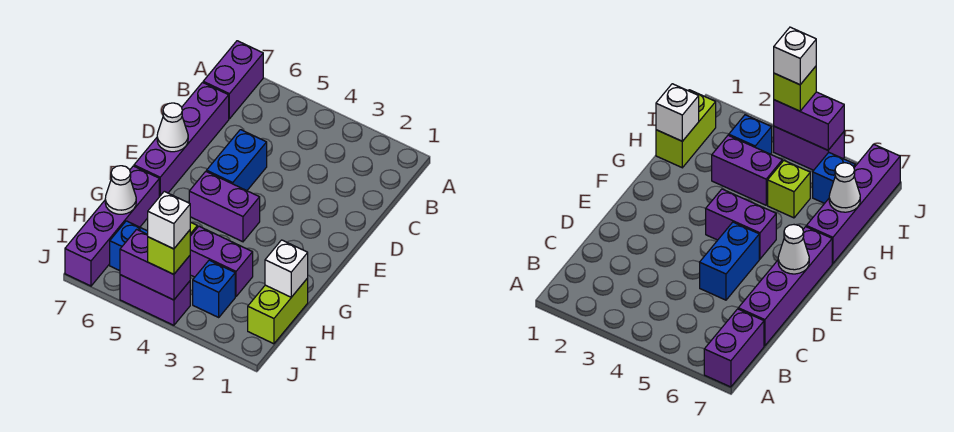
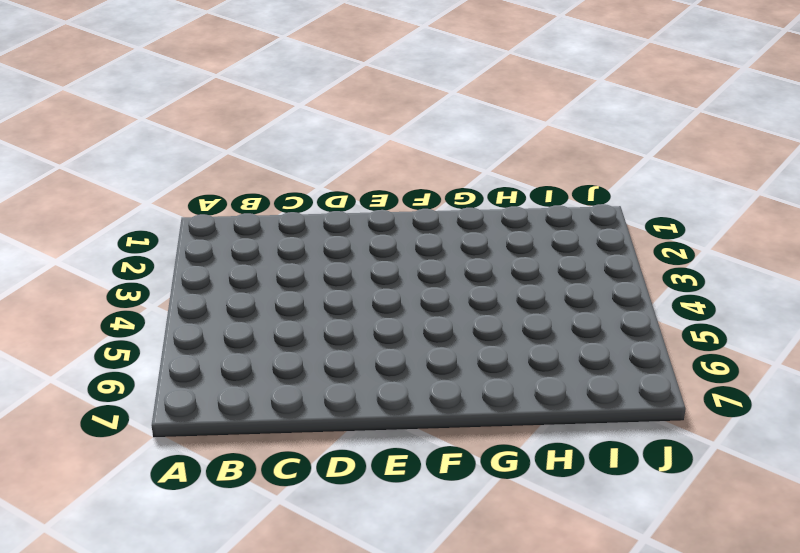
none -> purple brick A7:B7 level 1
none -> purple brick C7:F7 level 1
none -> blue brick D5:E5 level 1

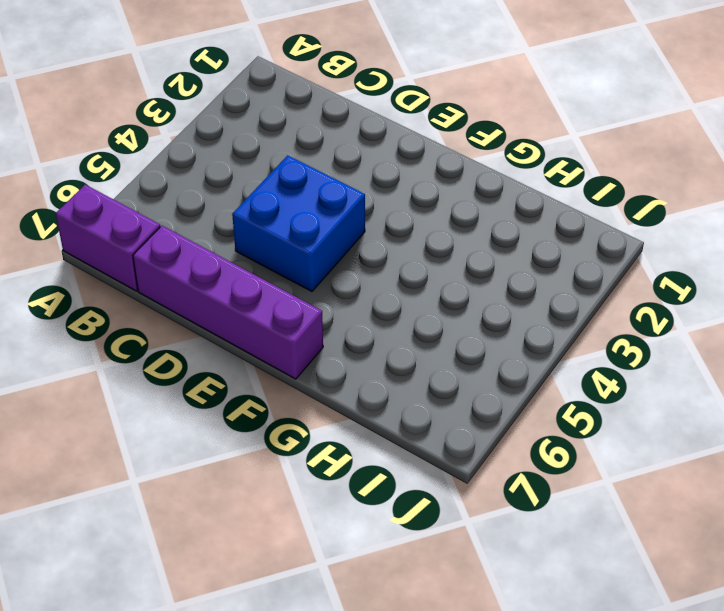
blue brick D4:E5 level 1 -> blue brick D5:E5 level 1
none -> purple brick F4:F5 level 1
none -> purple brick G7:J7 level 1
none -> lime brick H1:I1 level 1

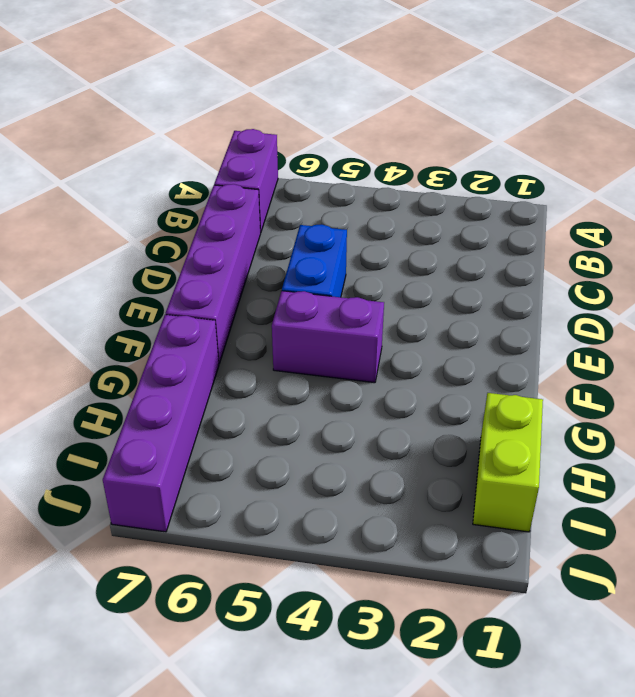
none -> purple brick H3:H4 level 1
none -> lime brick H5 level 1
none -> blue brick I3 level 1

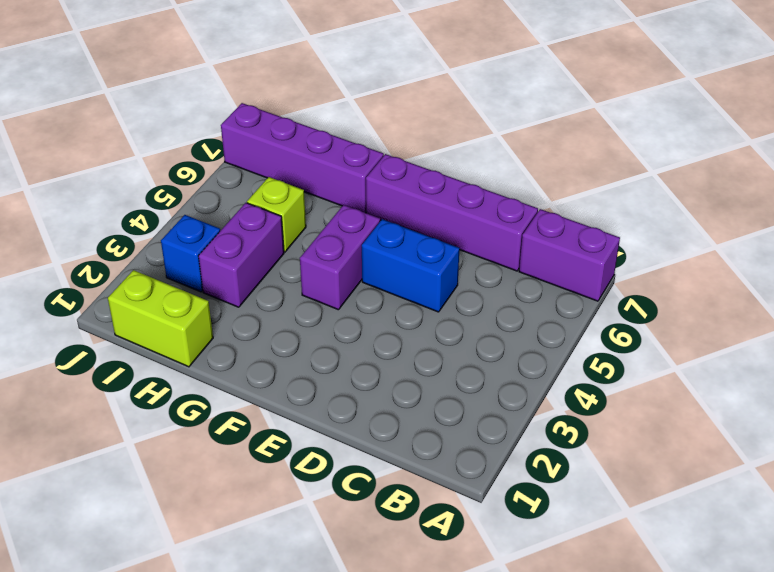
none -> blue brick I6 level 1
none -> purple brick J4:J5 level 1
none -> white cone E7 level 2

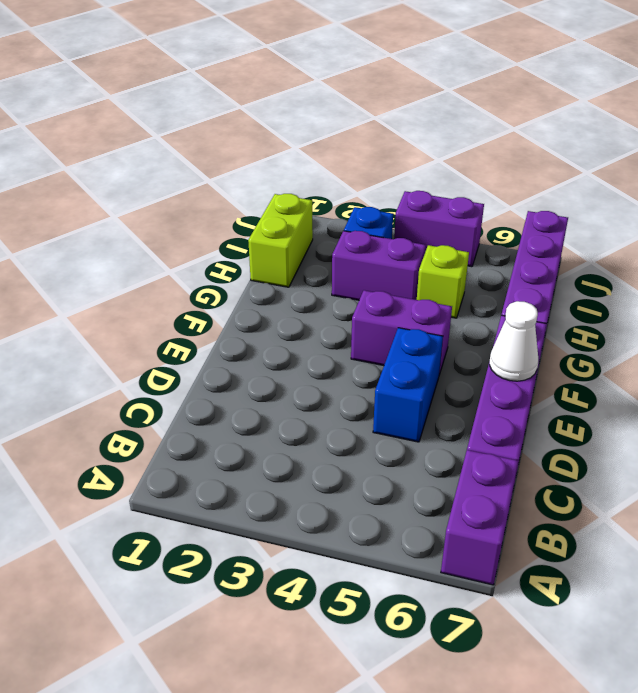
none -> blue brick I6 level 1
none -> white brick H1 level 2
none -> white cone H7 level 2

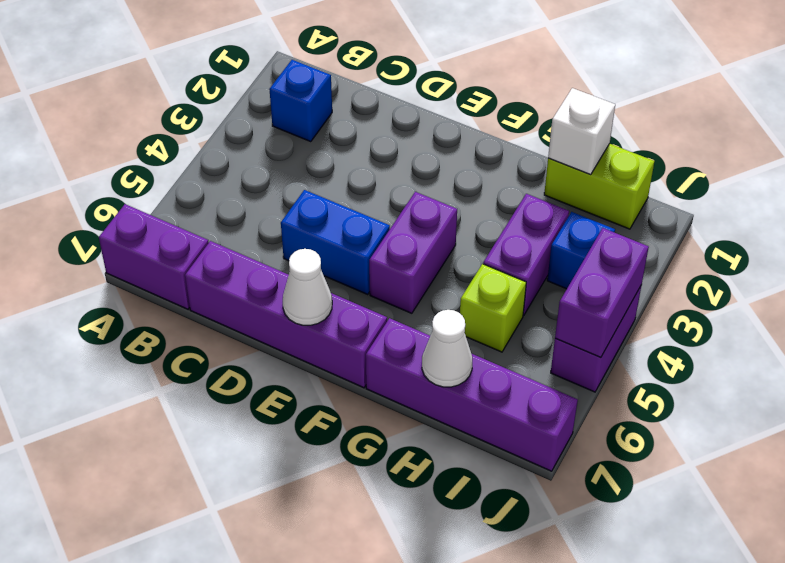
blue brick B2 level 1 -> blue brick I6 level 1
none -> lime brick J4 level 3
none -> white brick J4 level 4

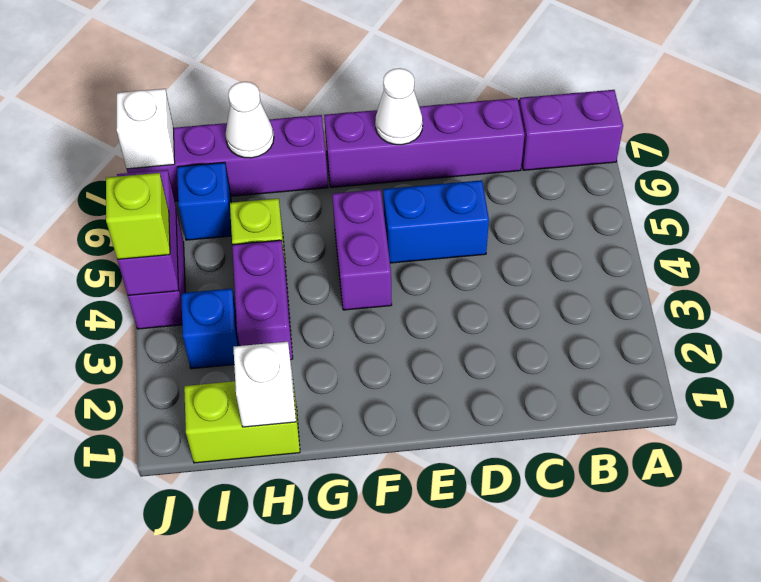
white brick J7 level 2 -> white brick J4 level 4

